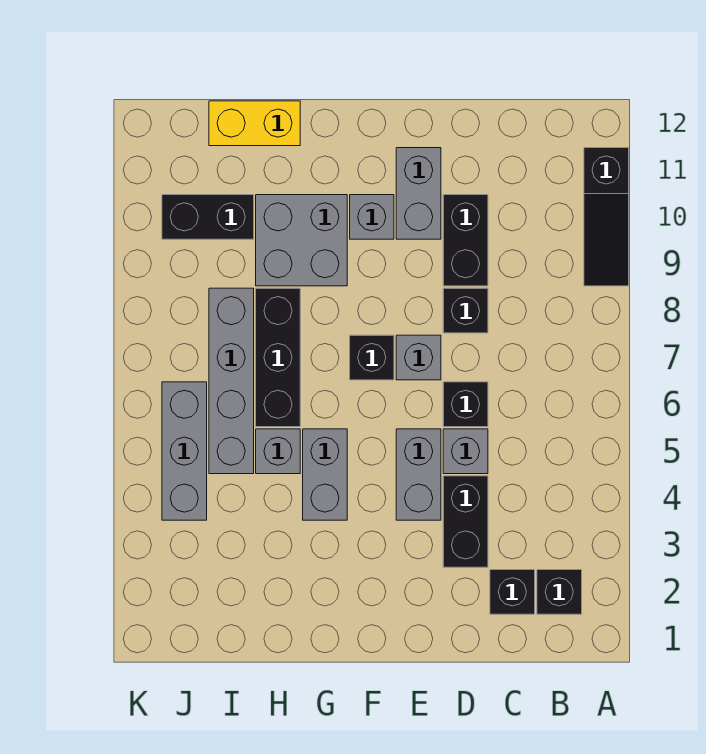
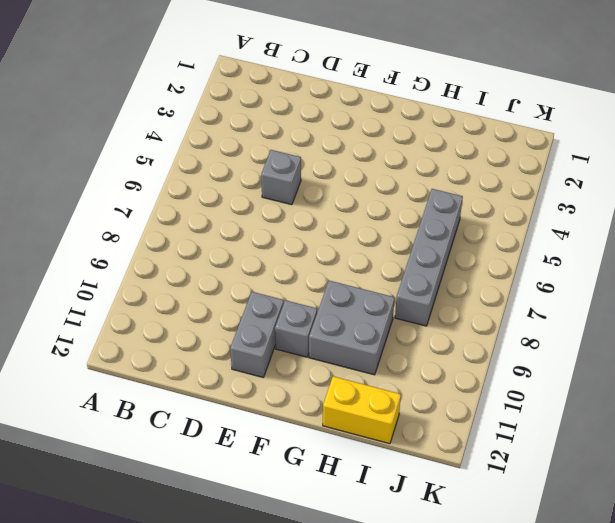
none -> black slope A9:A11 level 1 top 11
none -> black brick B2 level 1
none -> black brick C2 level 1

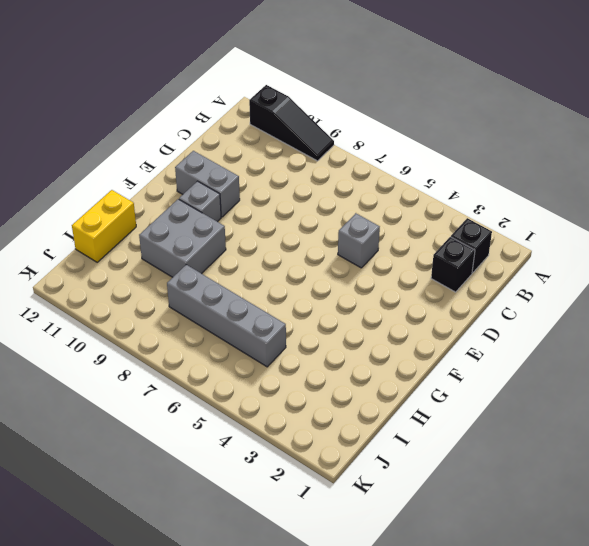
none -> black brick D3:D4 level 1
none -> black brick D6 level 1
none -> black brick D8 level 1

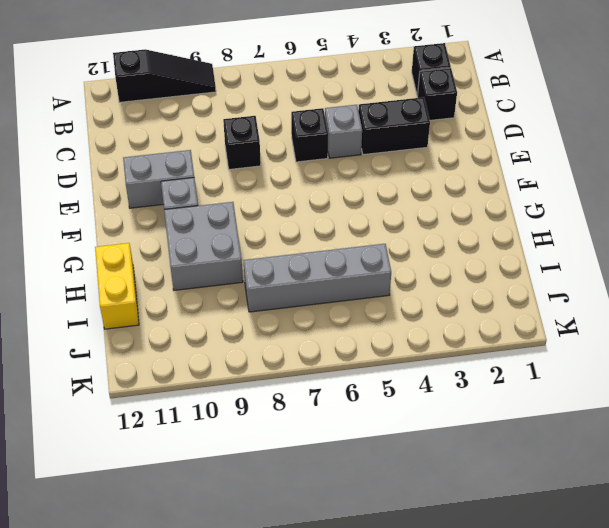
none -> black brick D9:D10 level 1
none -> grey brick E4:E5 level 1
none -> grey brick E7 level 1

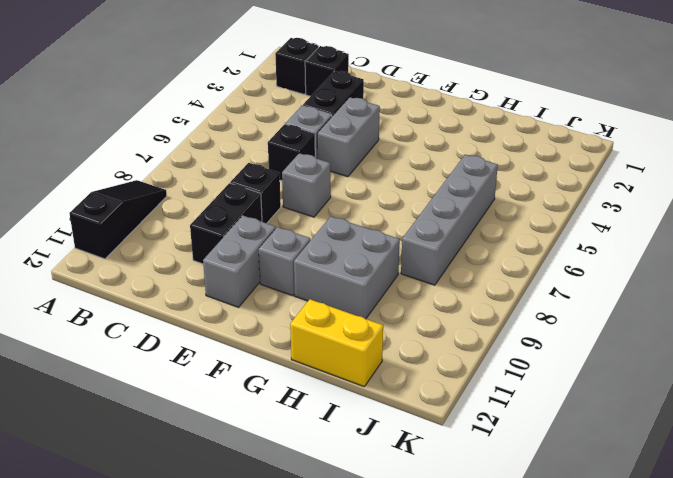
none -> black brick F7 level 1
none -> grey brick G4:G5 level 1
none -> grey brick H5 level 1

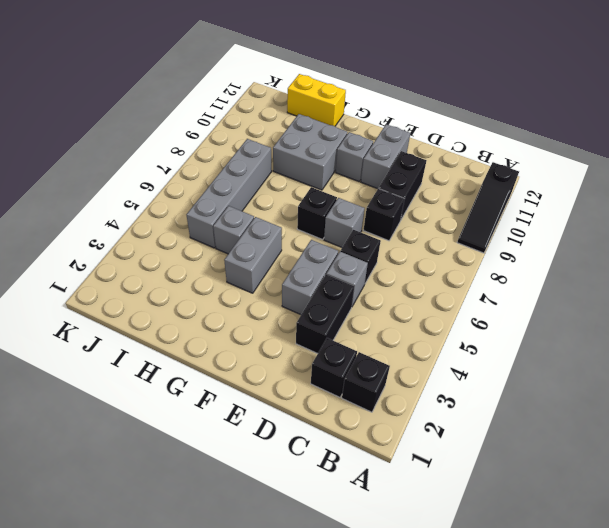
none -> black brick H6:H8 level 1
none -> black brick I10:J10 level 1
none -> grey brick J4:J6 level 1

